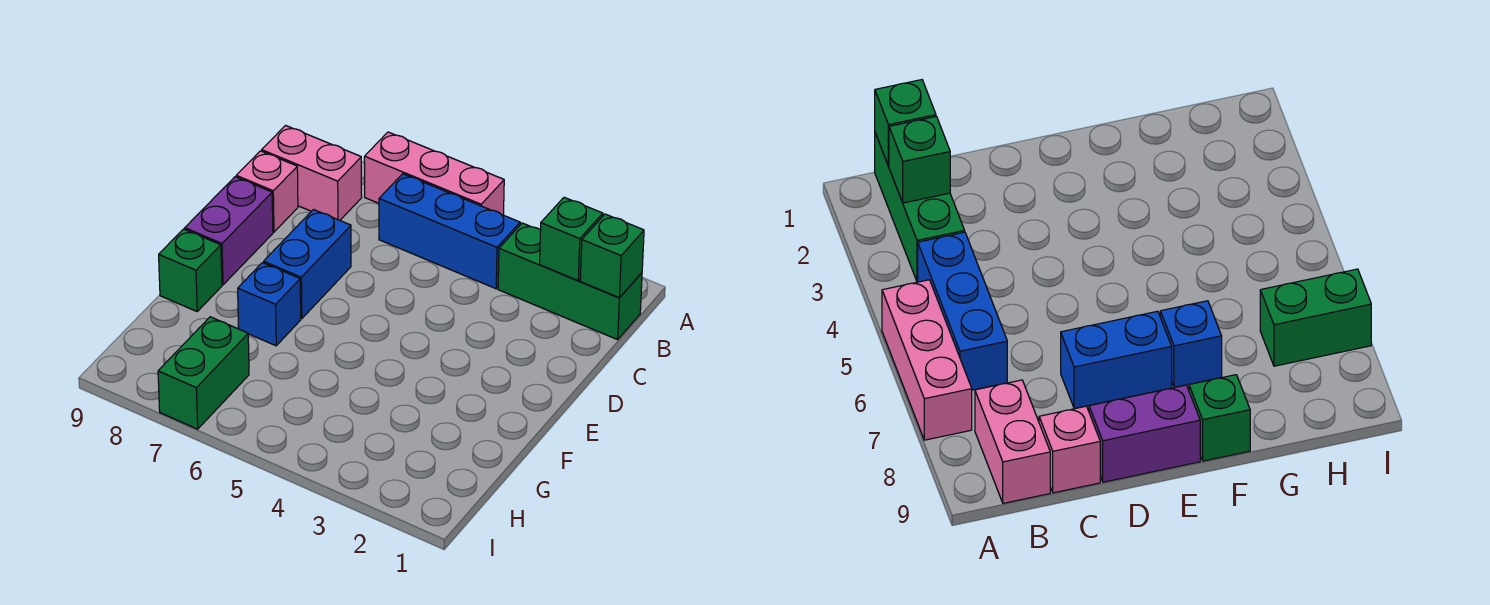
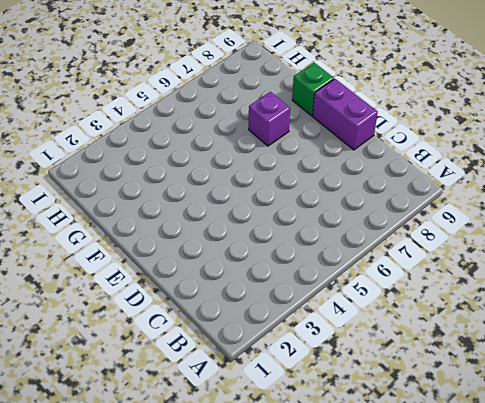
purple brick F7 level 1 -> blue brick F7 level 1
none -> pink brick A5:A7 level 1
none -> green brick B1:B3 level 1
none -> blue brick B4:B6 level 1

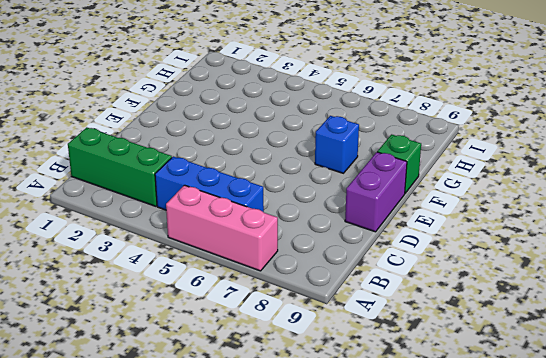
none -> pink brick B8:B9 level 1
none -> pink brick C9 level 1
none -> blue brick D7:E7 level 1

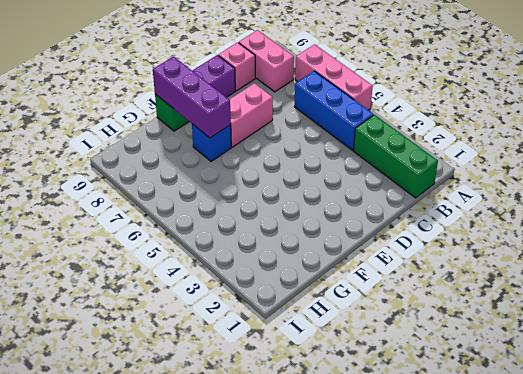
pink brick D7:E7 level 1 -> blue brick D7:E7 level 1
purple brick F7:F9 level 2 -> none
none -> green brick H7:I7 level 1
none -> green brick B1 level 2
none -> green brick B2 level 2

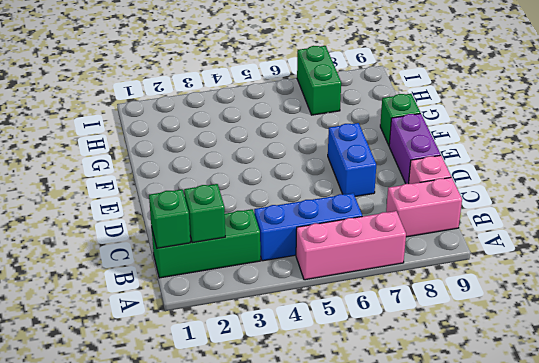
none -> blue brick F7 level 1

